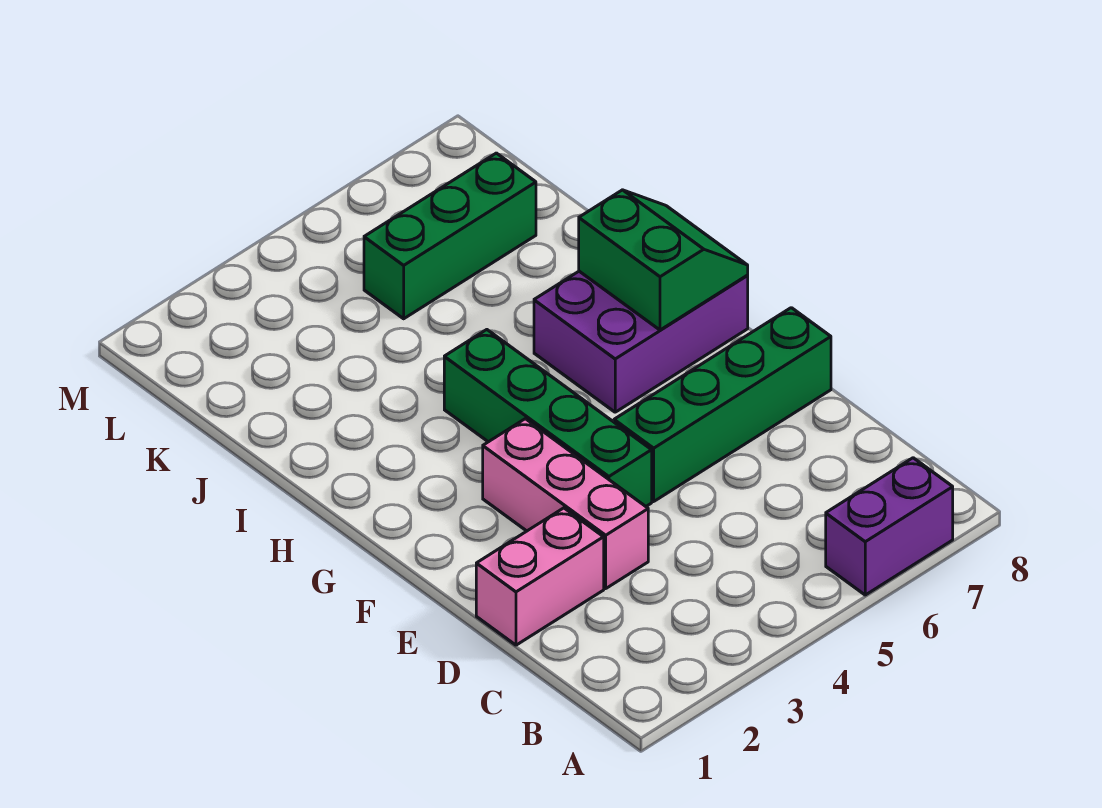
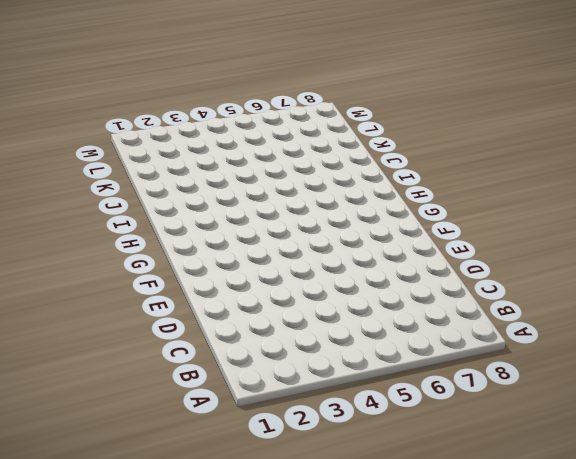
none -> purple brick A6:A7 level 1
none -> pink brick D1:D2 level 1

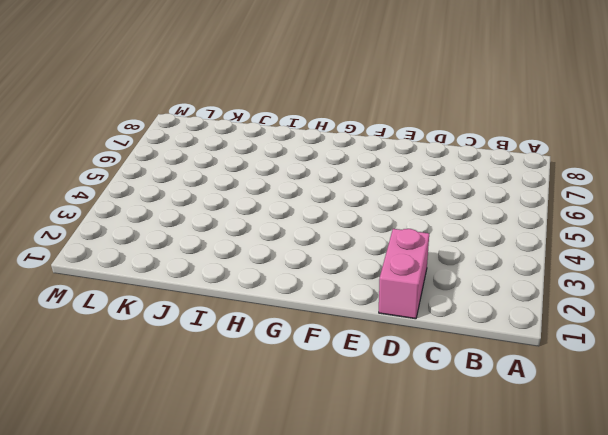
none -> purple brick A6:A7 level 1
none -> pink brick D3:F3 level 1

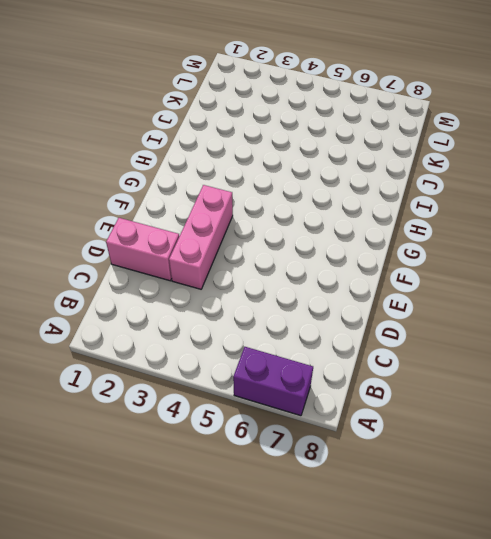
none -> green brick E4:H4 level 1
none -> green brick E5:E8 level 1

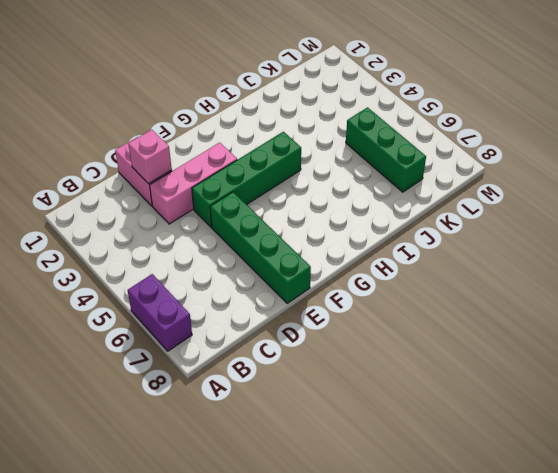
pink brick D2 level 2 -> none
none -> purple brick G6:H8 level 1
none -> green slope G7:H8 level 2 top 7

